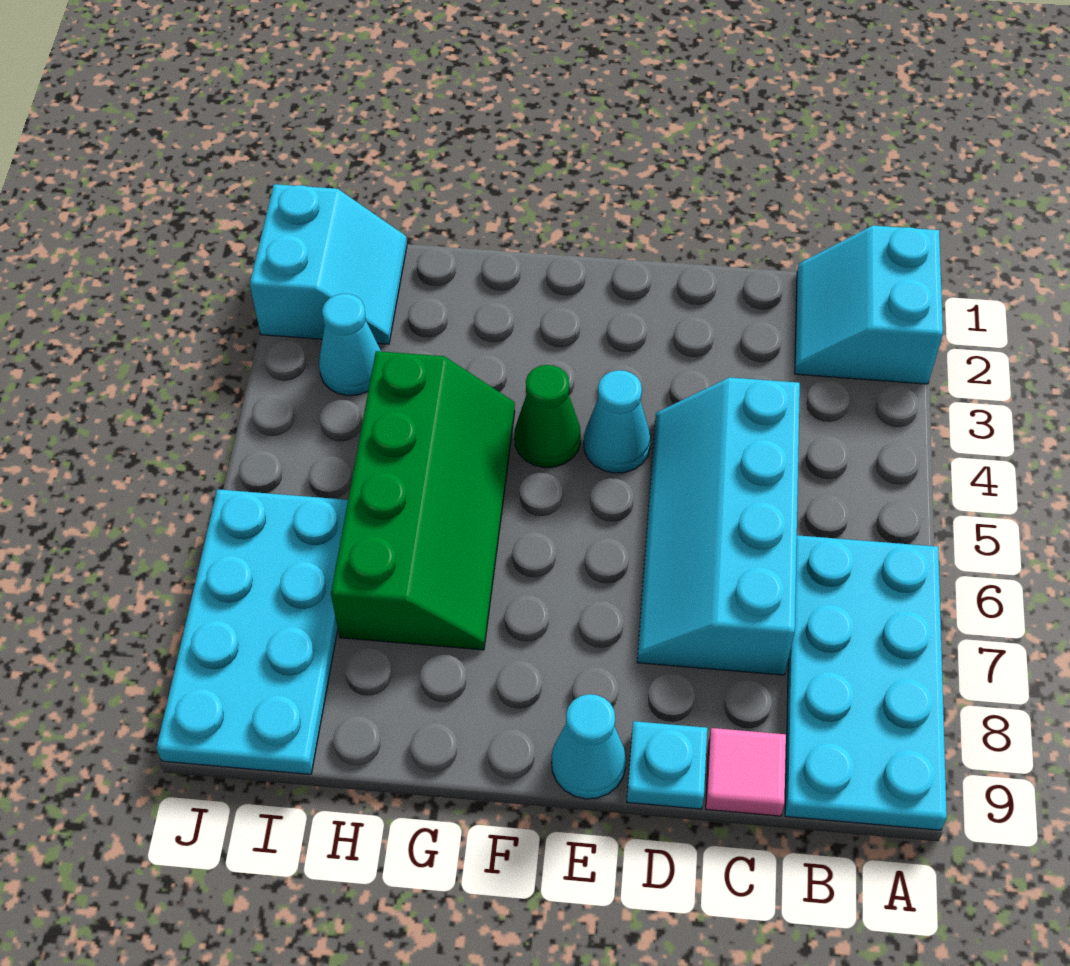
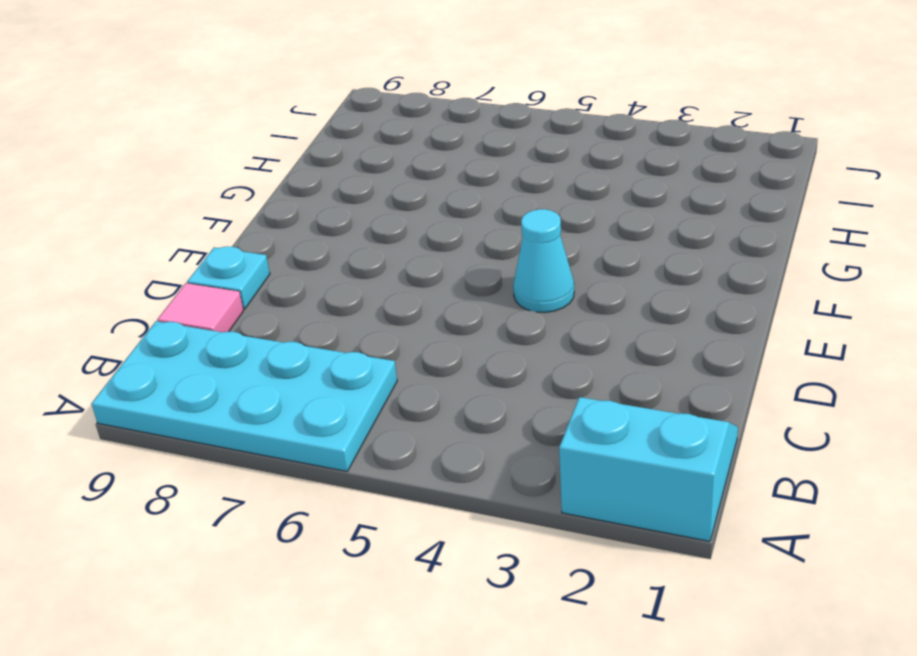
none -> cyan slope C4:D7 level 1 top C
none -> cyan cone E9 level 1
none -> green cone F4 level 1

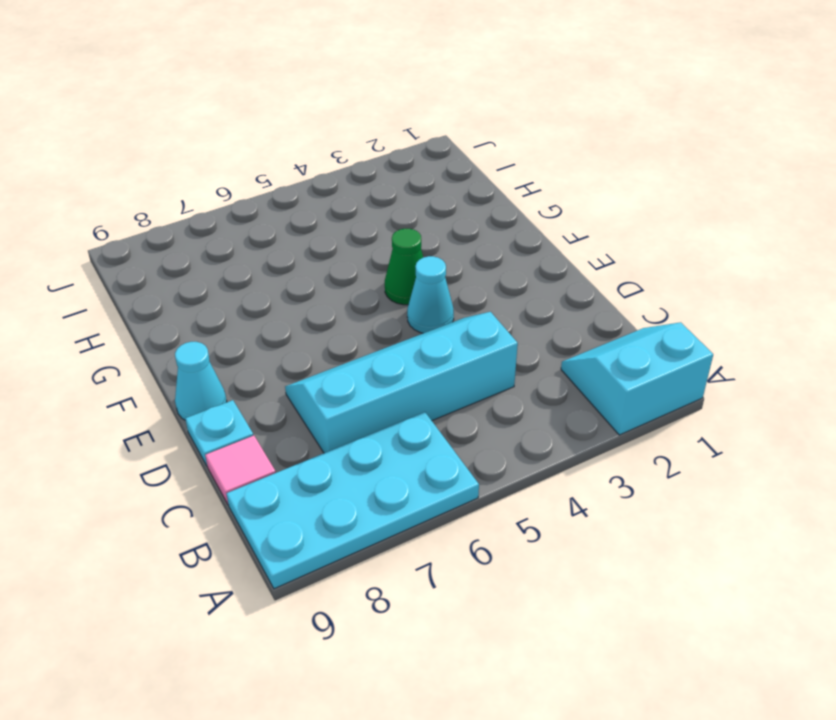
none -> green slope G4:H7 level 1 top H
none -> cyan slope I1:J2 level 1 top J
none -> cyan cone I3 level 1

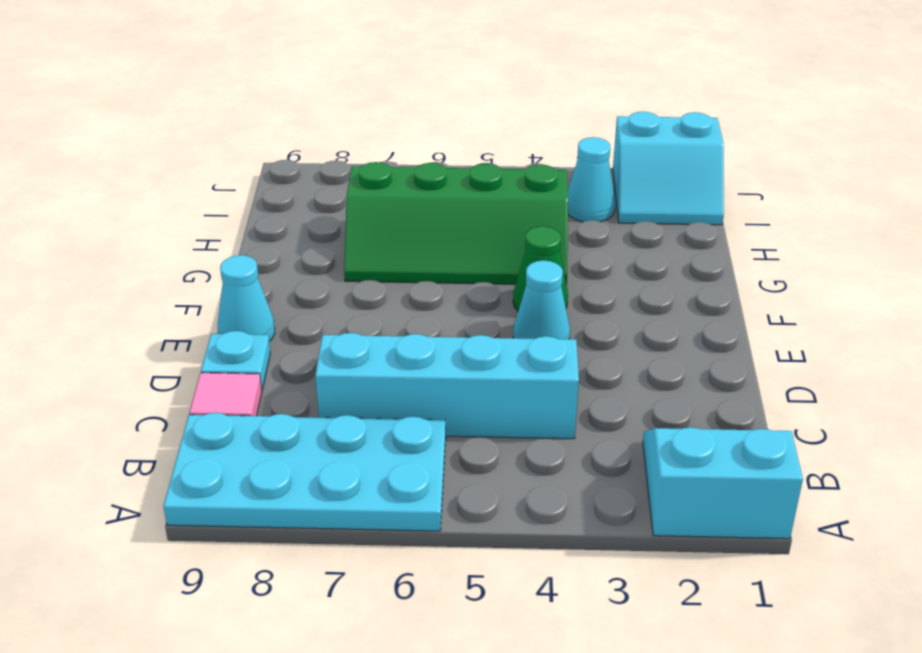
none -> cyan plate I6:J9 level 1

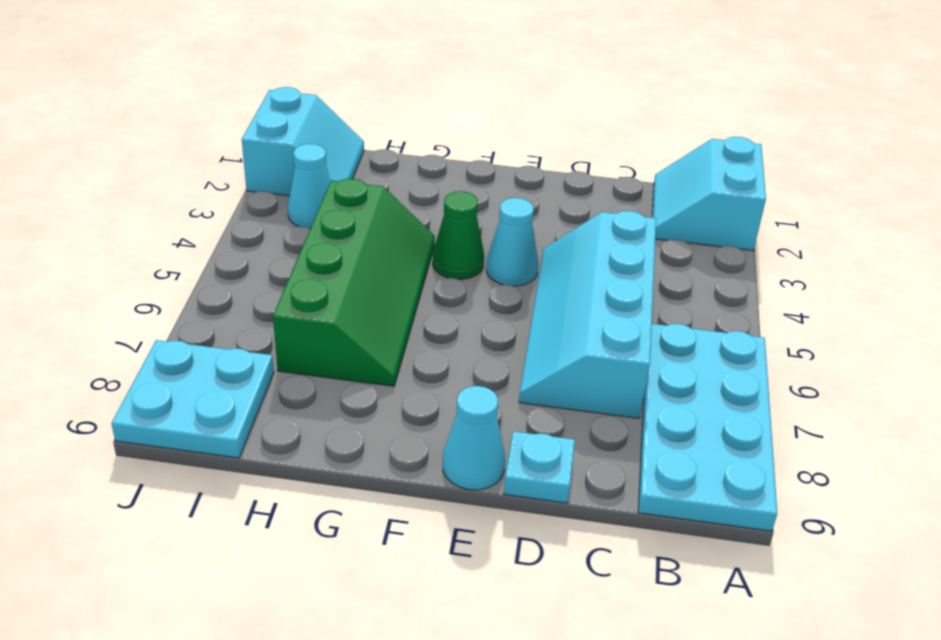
cyan plate I8:J9 level 1 -> cyan plate I6:J9 level 1
none -> pink tile C9 level 1

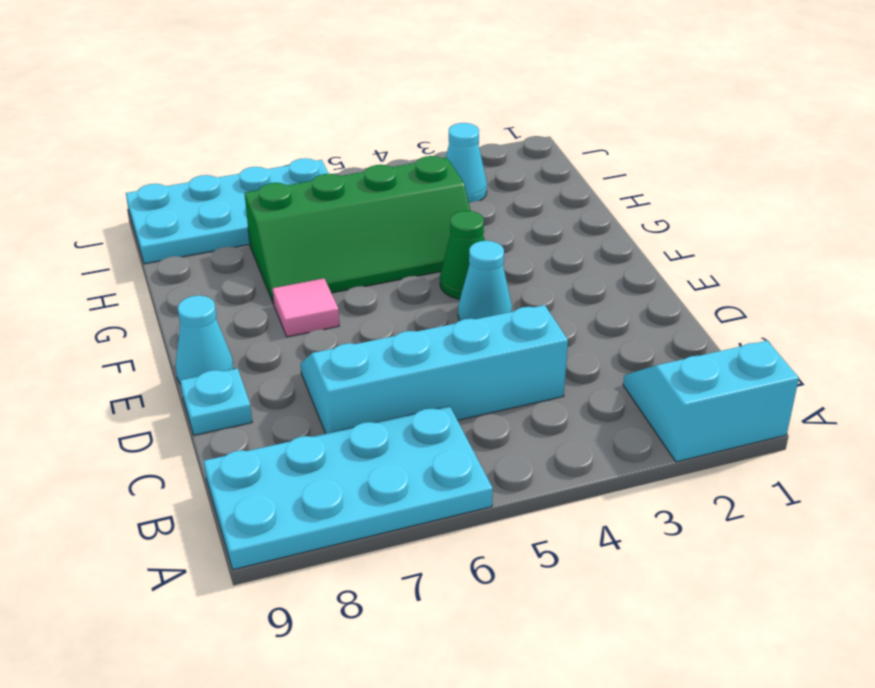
pink tile F7 level 1 -> pink tile C9 level 1
none -> cyan slope I1:J2 level 1 top J

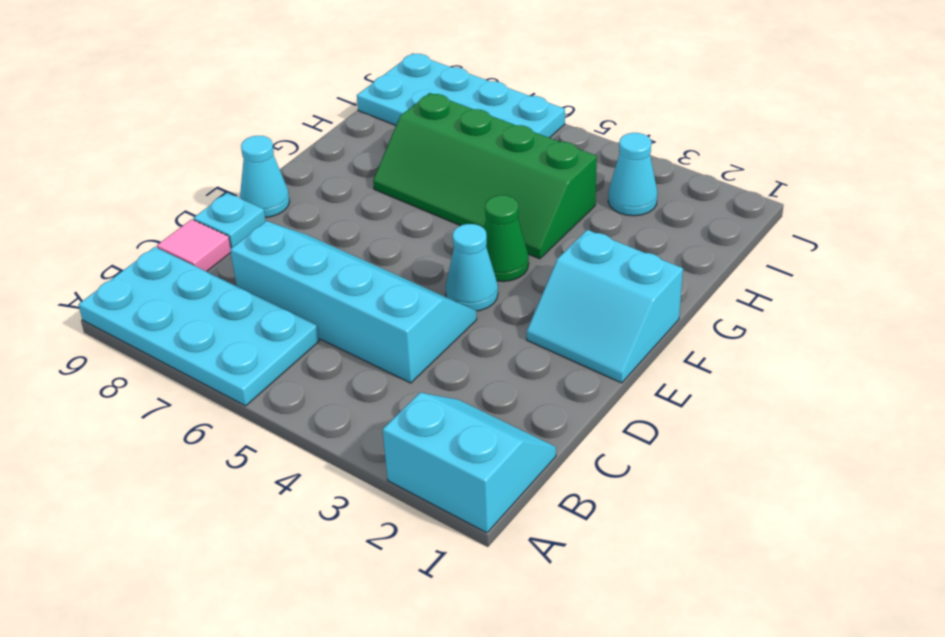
cyan slope E1:F2 level 1 top F -> cyan slope I1:J2 level 1 top J

